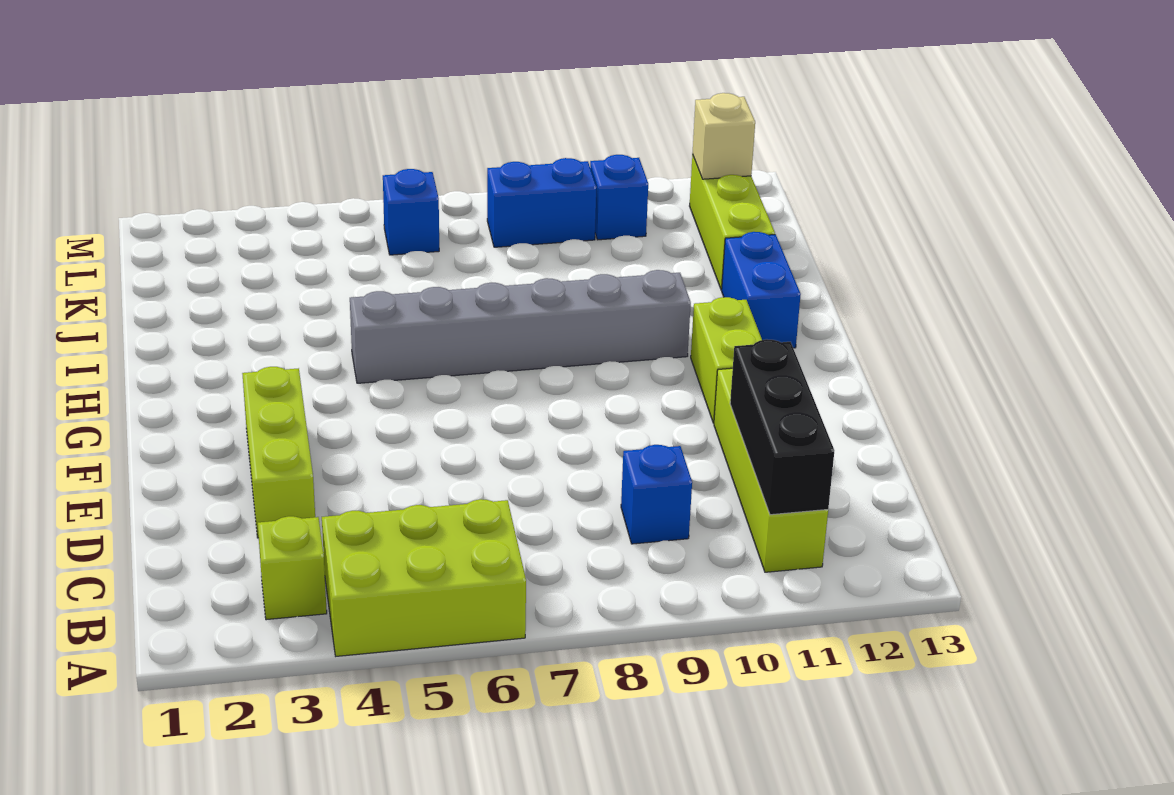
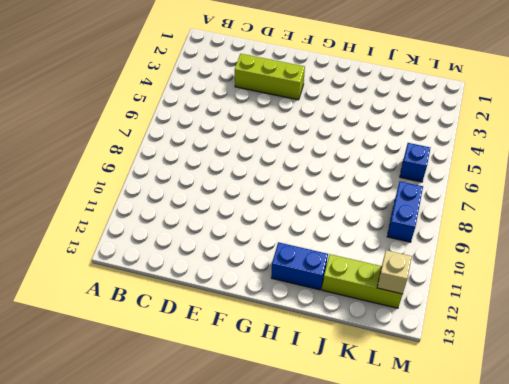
none -> lime brick A4:B6 level 1
none -> lime brick B3 level 1
none -> lime brick B11:E11 level 1

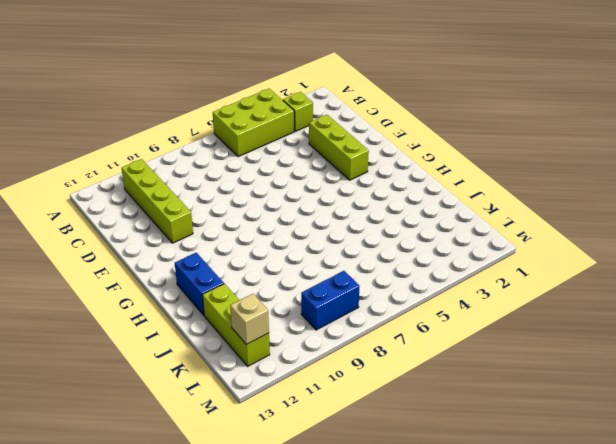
none -> blue brick C9 level 1
none -> lime brick F11:G11 level 1
none -> grey brick H5:H10 level 1

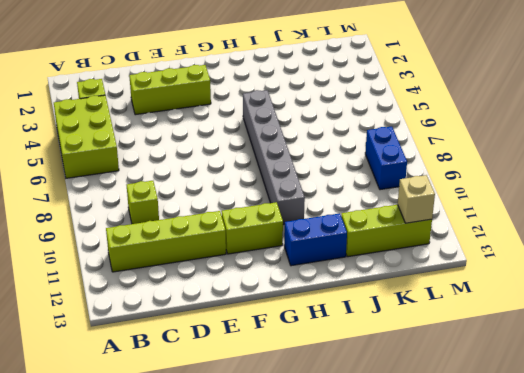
lime brick C9 level 1 -> blue brick C9 level 1
none -> blue brick L6 level 1
none -> blue brick L10 level 1
none -> black brick B11:D11 level 2

